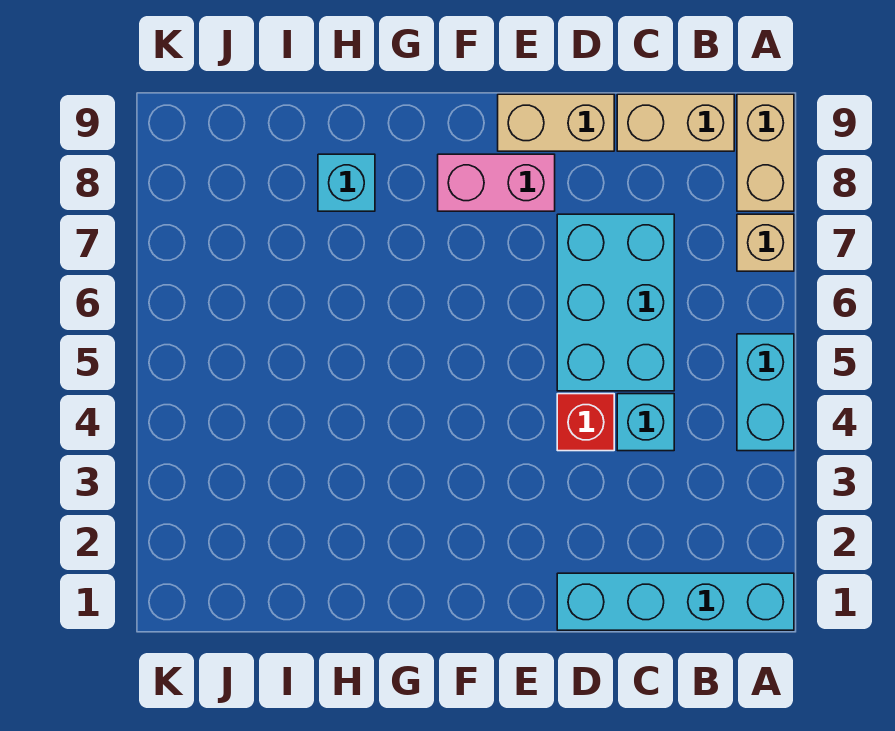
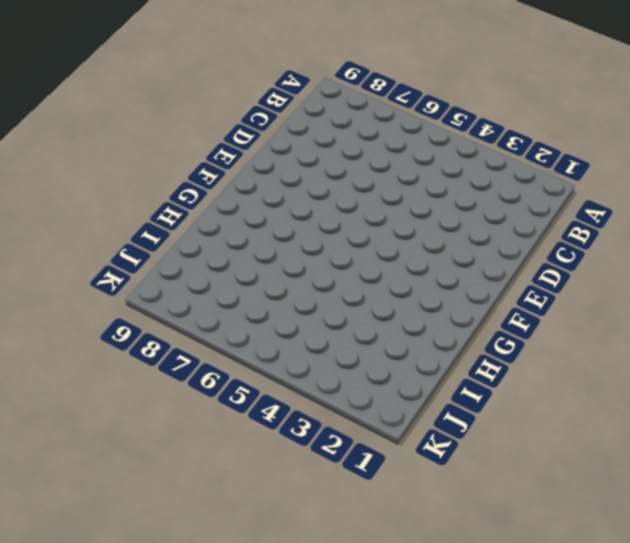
none -> cyan brick A1:D1 level 1
none -> cyan brick A4:A5 level 1

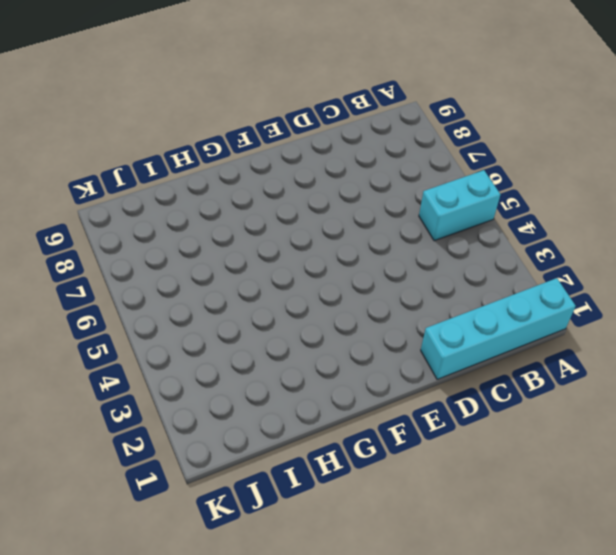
cyan brick A5:B5 level 1 -> cyan brick A4:A5 level 1
none -> tan brick A7 level 1
none -> tan brick A8:A9 level 1

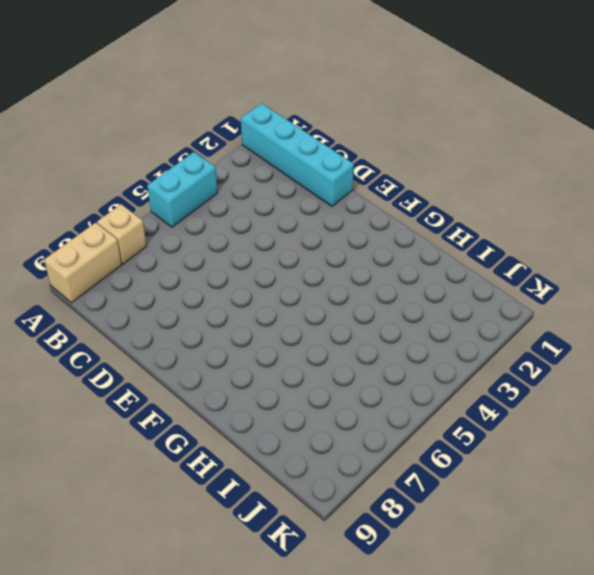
none -> tan brick B9:C9 level 1
none -> cyan brick C4 level 1

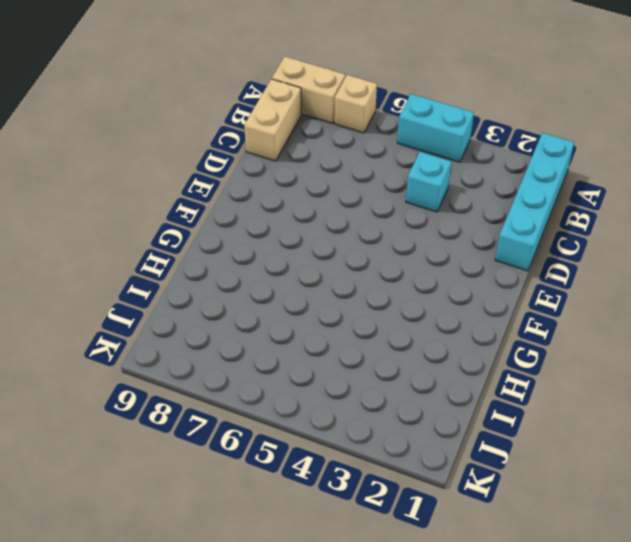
none -> cyan brick C5:D7 level 1
none -> red brick D4 level 1

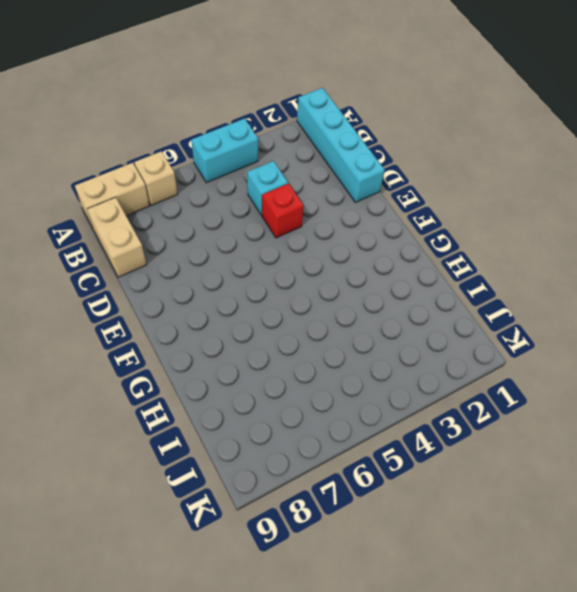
none -> cyan brick C5:D7 level 1
none -> tan brick D9:E9 level 1

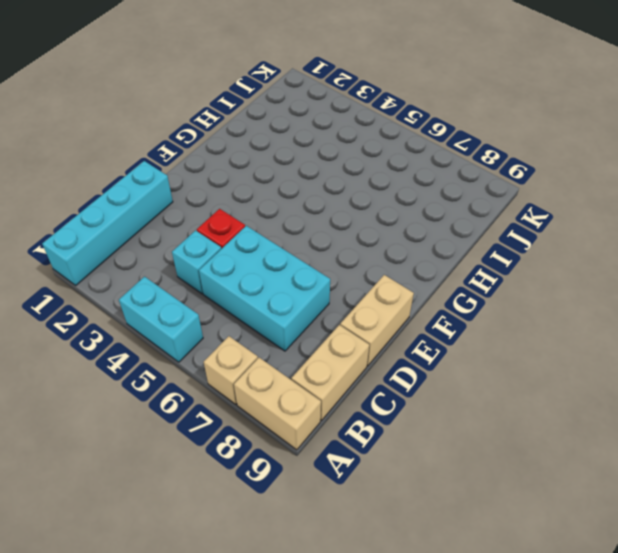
none -> pink brick E8:F8 level 1
none -> cyan brick H8 level 1

